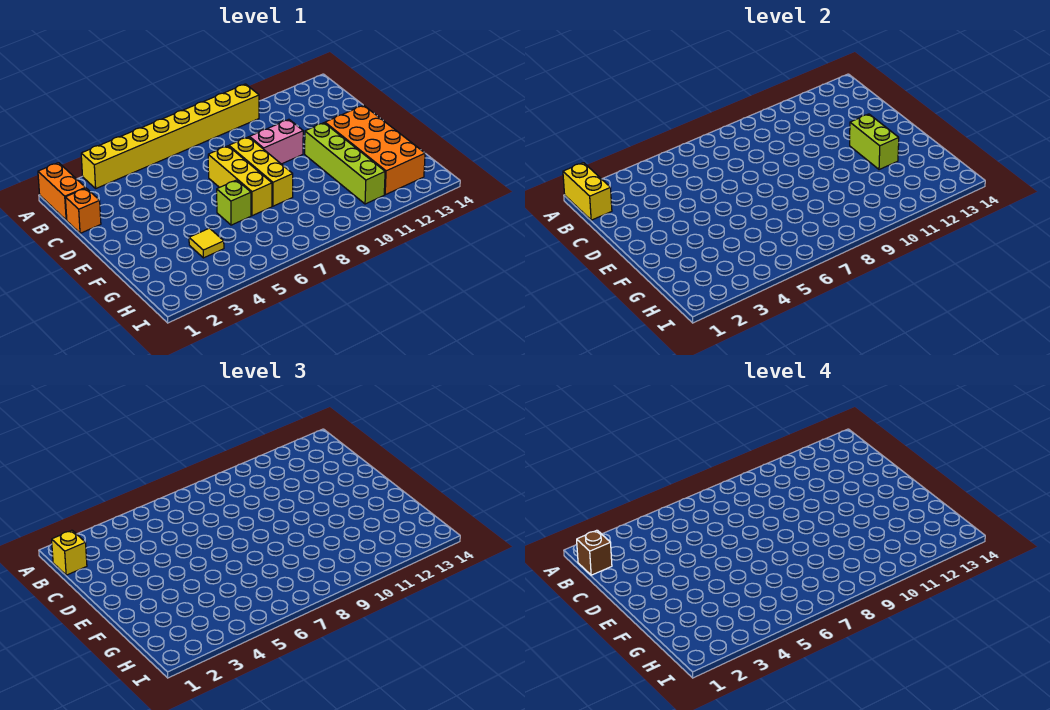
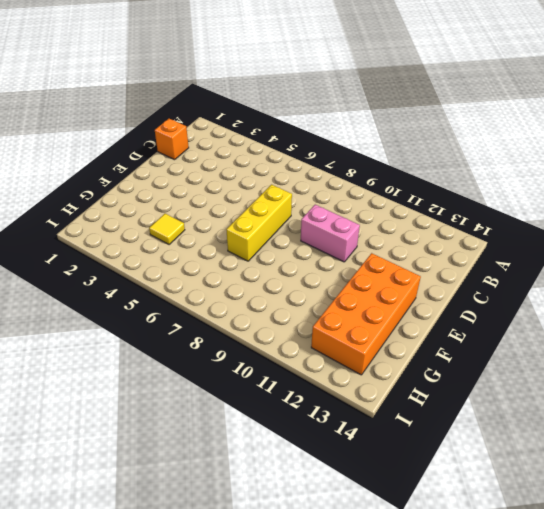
none -> orange brick A1:B1 level 1
none -> yellow brick A3:A10 level 1
none -> yellow brick D8:F8 level 1

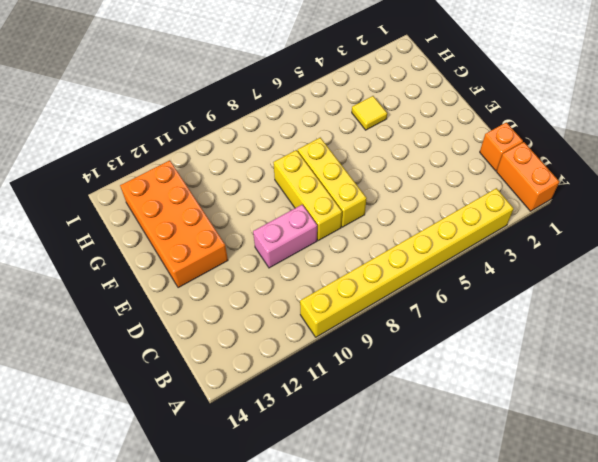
none -> lime brick E11:H11 level 1
none -> lime brick F6 level 1
none -> yellow brick A1:B1 level 2

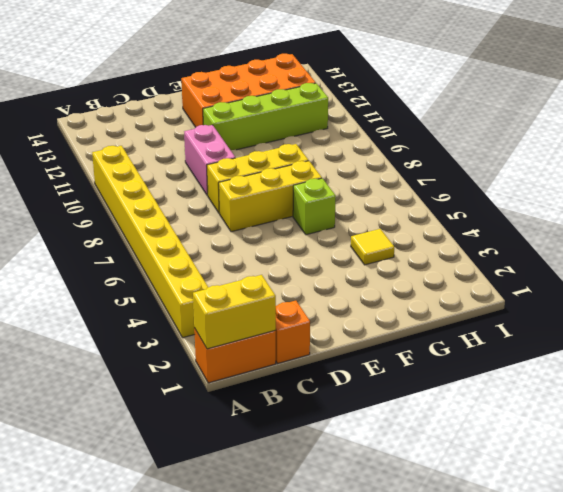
none -> lime brick E12:F12 level 2
none -> yellow brick B1 level 3
none -> brown brick B1 level 4

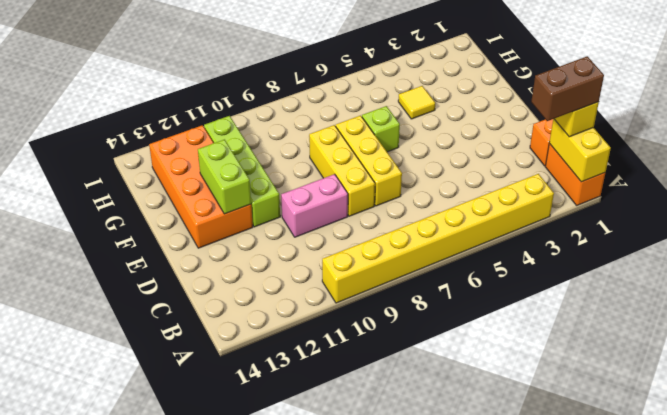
brown brick B1:B2 level 4 -> brown brick B1 level 4

